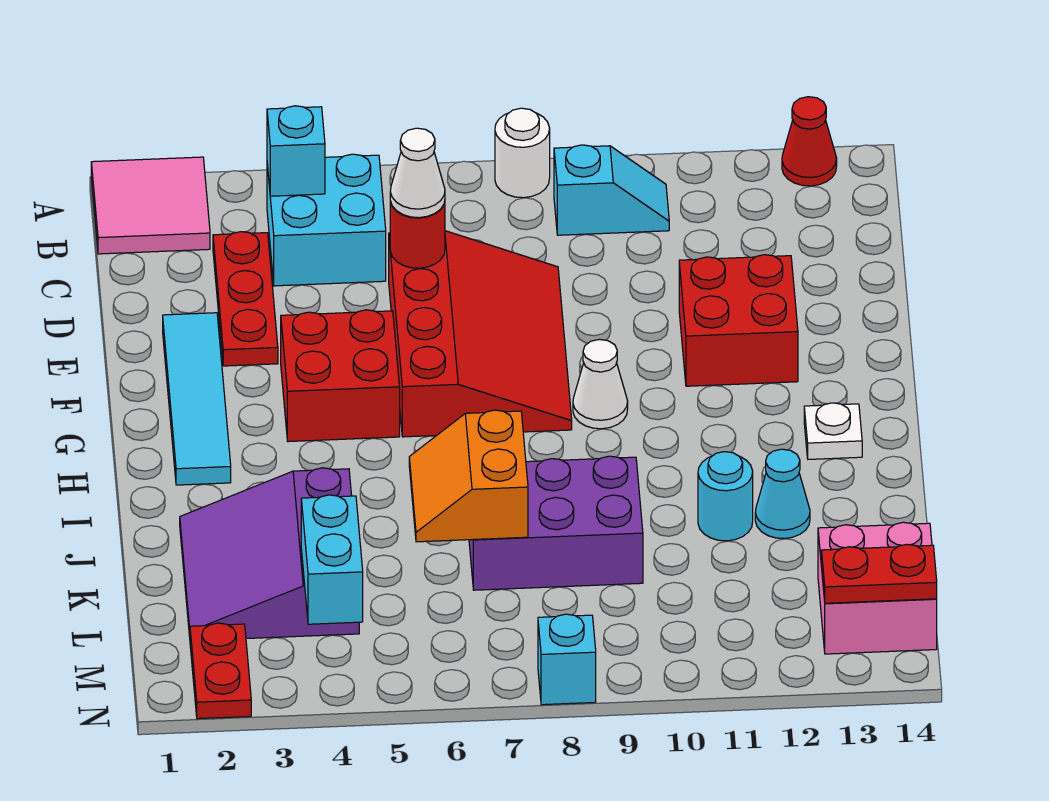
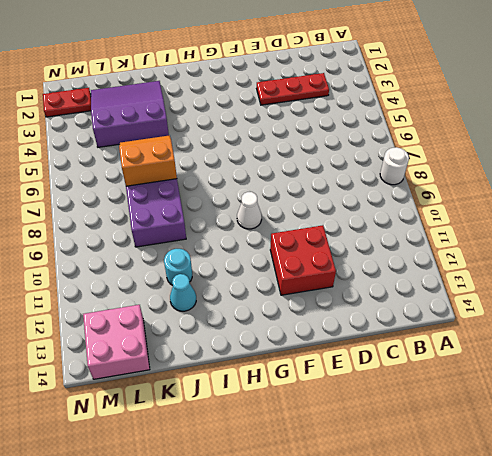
none -> pink tile A1:B2 level 1
none -> red cone A13 level 1
none -> cyan brick B4:C5 level 1

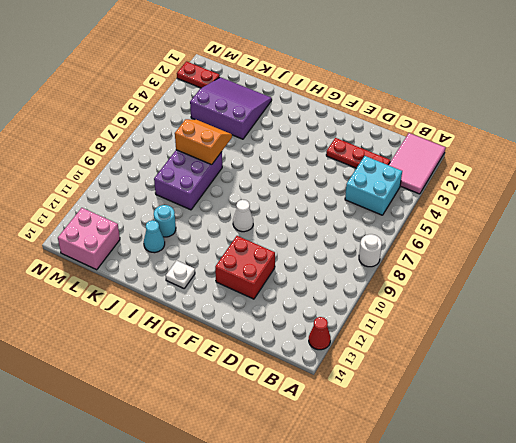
pink tile A1:B3 level 1 -> pink tile A1:B2 level 1
none -> cyan slope B9:B10 level 1 top 9
none -> red slope D6:G8 level 1 top 6
none -> cyan tile E2:H2 level 1

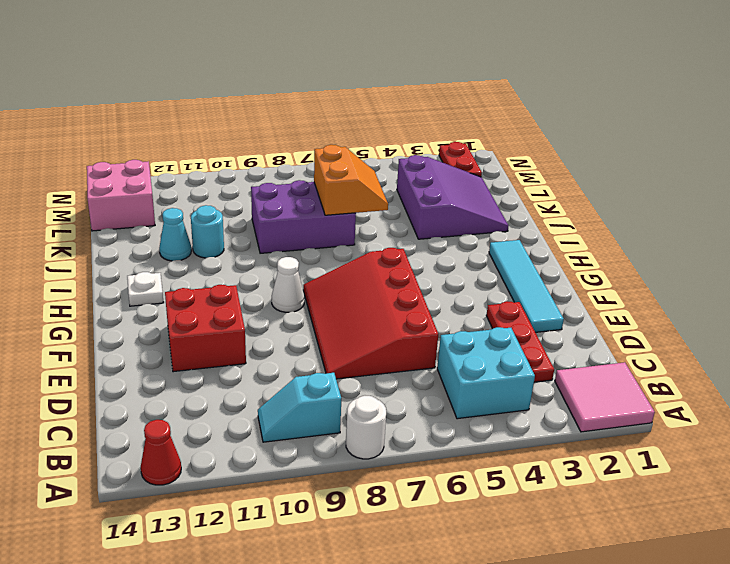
none -> red brick F4:G5 level 1
none -> cyan brick N8 level 1
none -> cyan brick B4 level 2

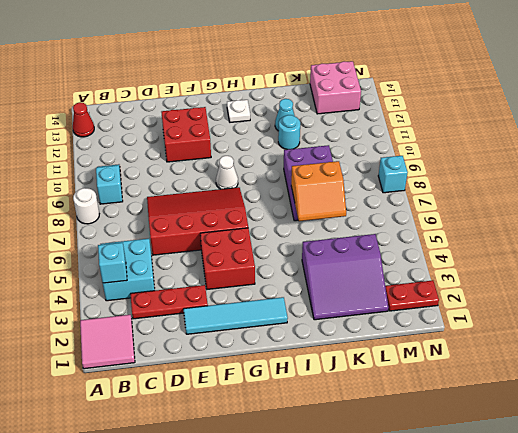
none -> red round brick D6 level 2
none -> cyan brick L4:M4 level 2
none -> red plate M13:M14 level 2

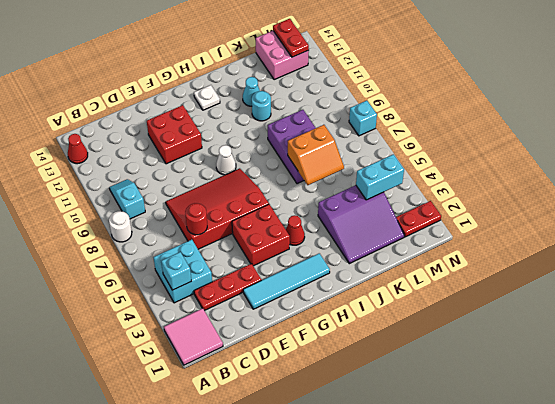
red cone H4 level 1 -> none
none -> white cone D6 level 3

